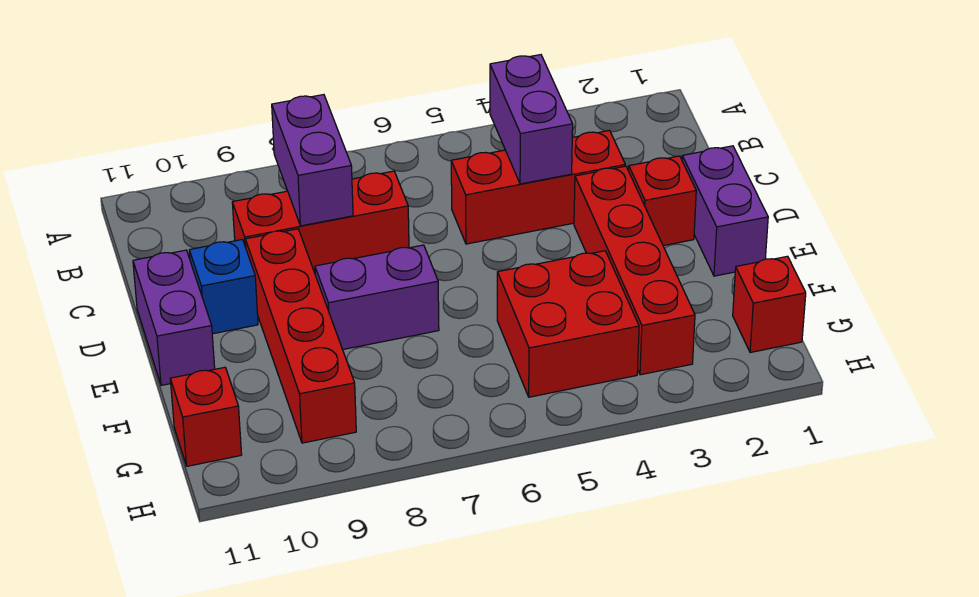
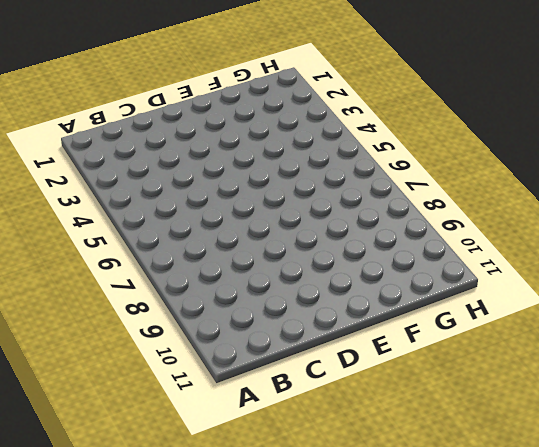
none -> red brick C3:C5 level 1
none -> red brick C7:C9 level 1
none -> purple brick D1:E1 level 1

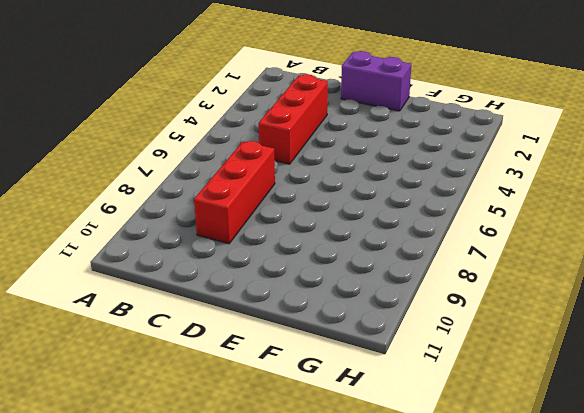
none -> red brick D2 level 1
none -> red brick D3:G3 level 1
none -> red brick D9:G9 level 1

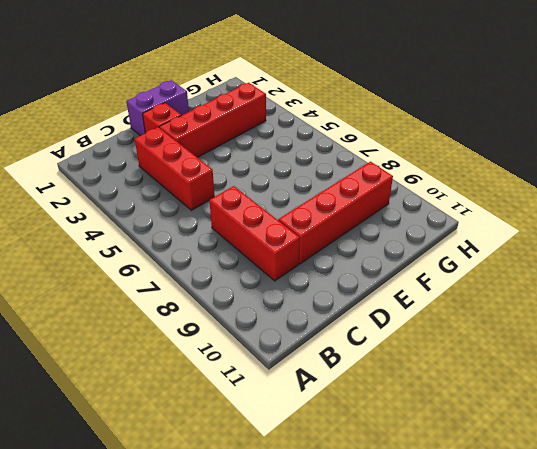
none -> blue brick D10 level 1
none -> purple brick D11:E11 level 1
none -> purple brick E7:E8 level 1

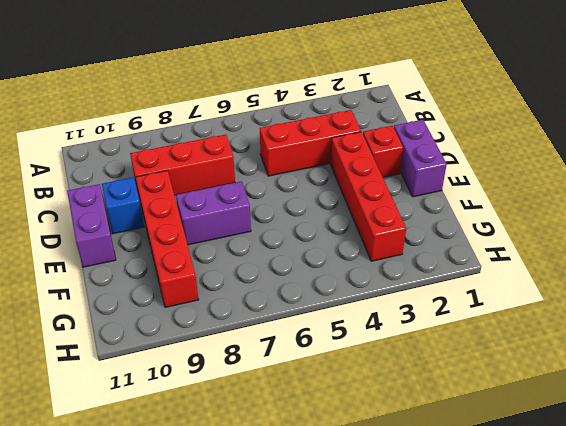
none -> red brick F4:G5 level 1
none -> red brick G1 level 1
none -> red brick G11 level 1

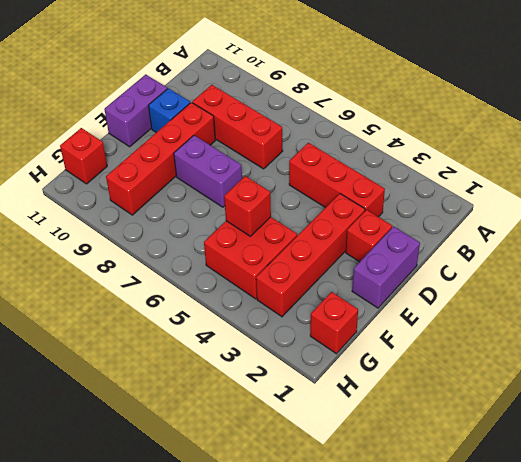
red brick F5 level 2 -> none
none -> purple brick B4:C4 level 2
none -> purple brick B8:C8 level 2

